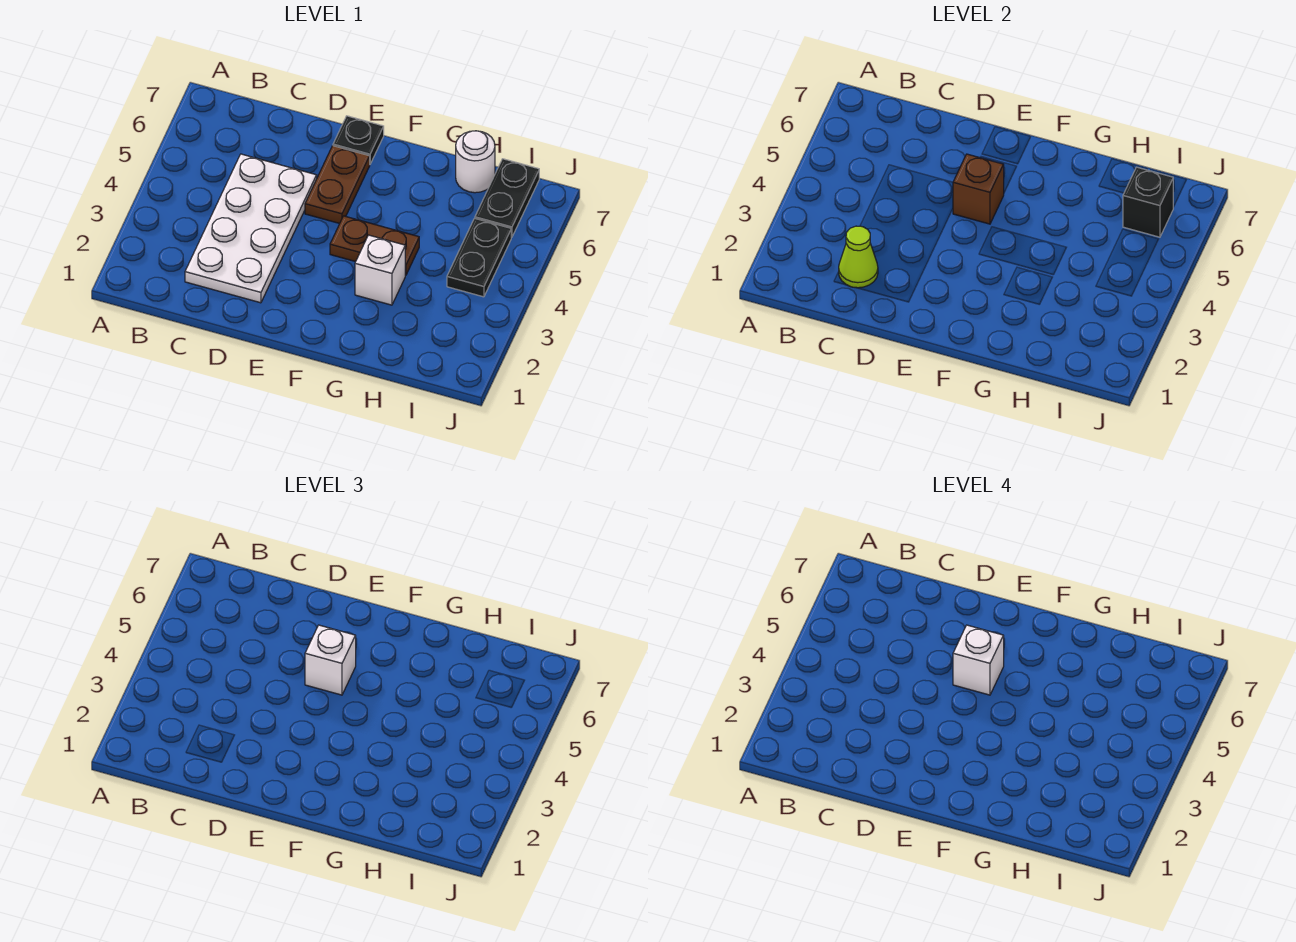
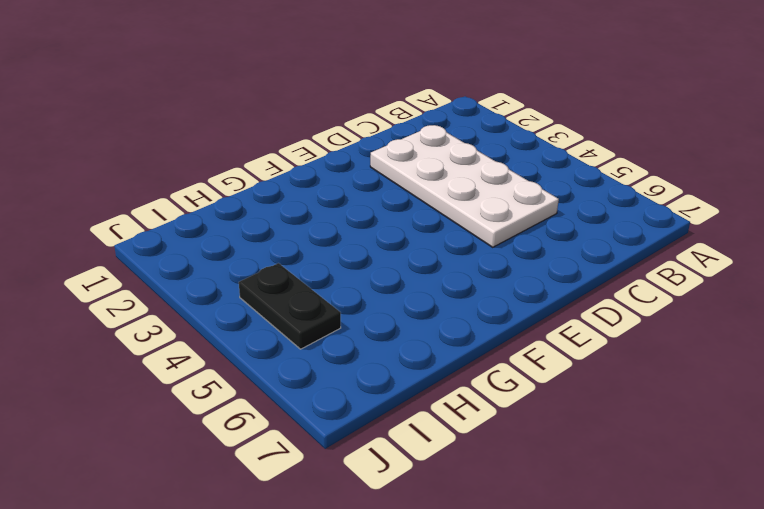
none -> brown plate E5:E6 level 1
none -> black plate E7 level 1
none -> brown plate F4:G4 level 1

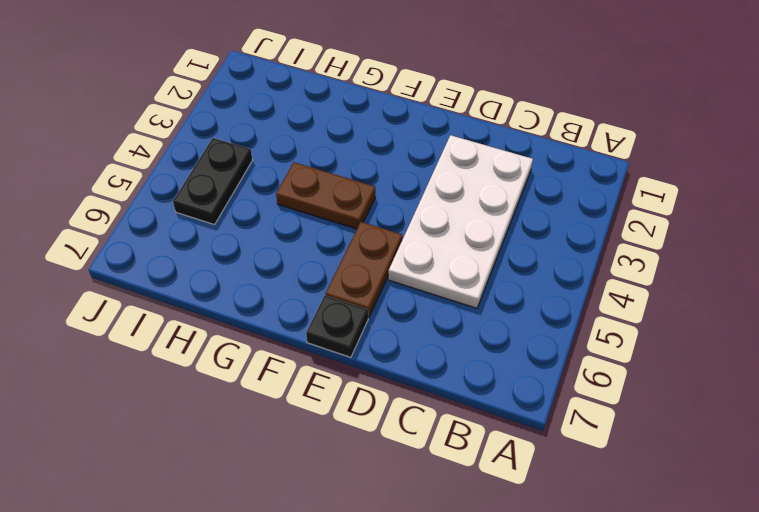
none -> white brick G3 level 1
none -> white round brick H7 level 1
none -> black plate I6:I7 level 1

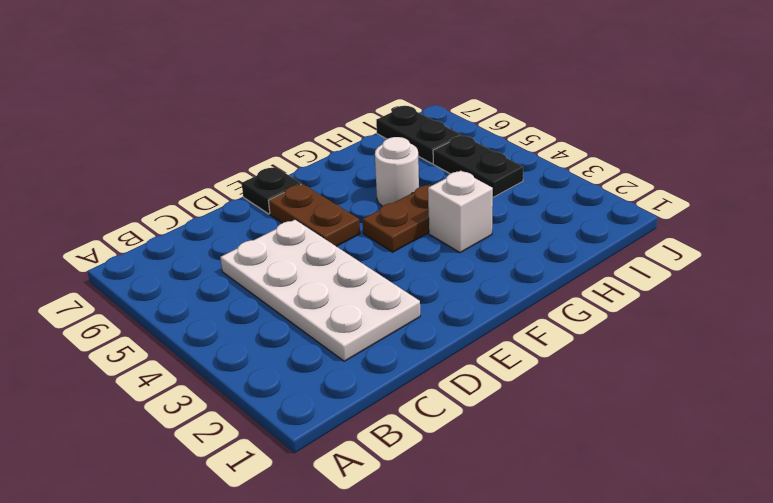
white round brick G5 level 1 -> white round brick H7 level 1
none -> lime cone C2 level 2
none -> brown brick E5 level 2
none -> black brick I6 level 2

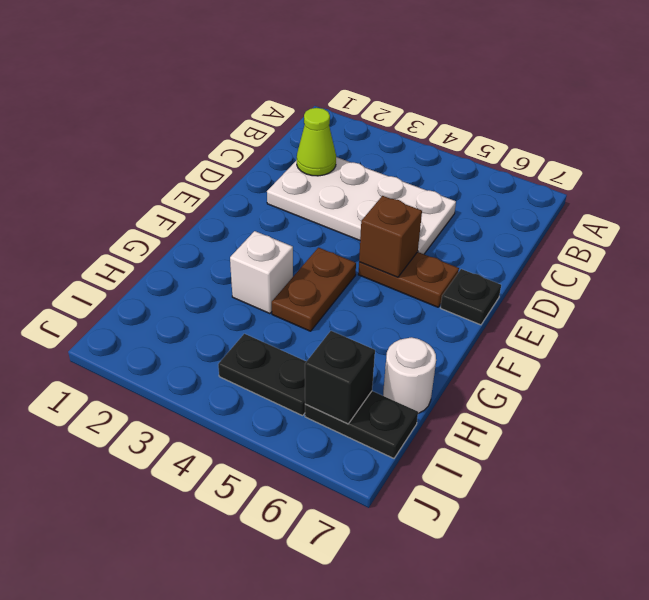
none -> white brick E5 level 3
none -> white brick E5 level 4

